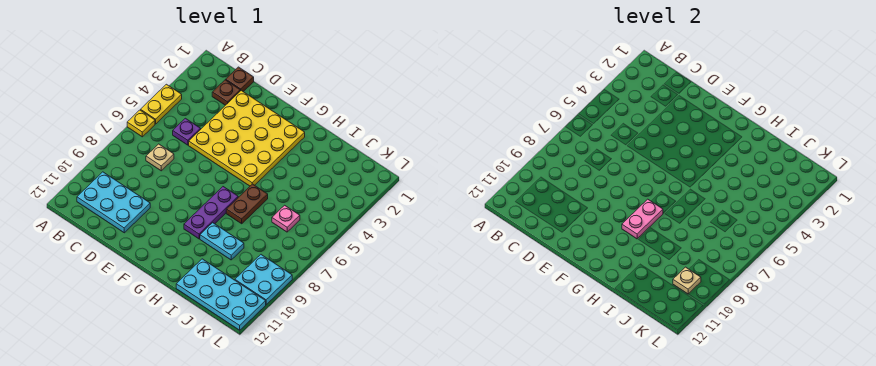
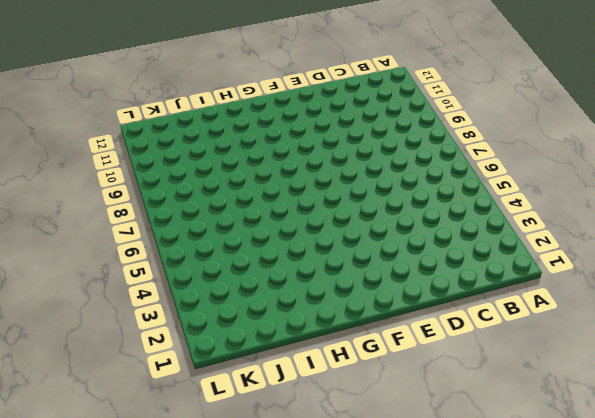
none -> yellow plate A4:A5 level 1
none -> yellow plate A6 level 1
none -> cyan plate B10:D11 level 1

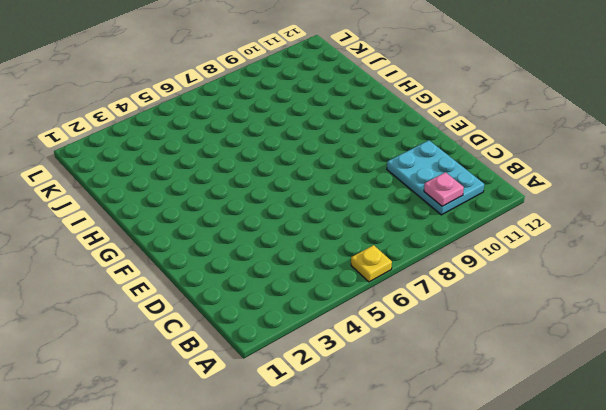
pink plate B10 level 2 -> pink plate J6 level 1
none -> yellow plate A4:A5 level 1
none -> brown plate C1 level 1
none -> brown plate C2 level 1

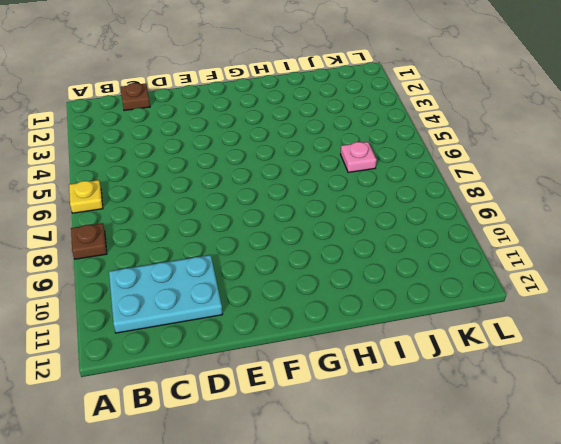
brown plate A8 level 1 -> brown plate C2 level 1
none -> yellow plate A4:A5 level 1
none -> purple plate C5 level 1
none -> tan plate C7 level 1

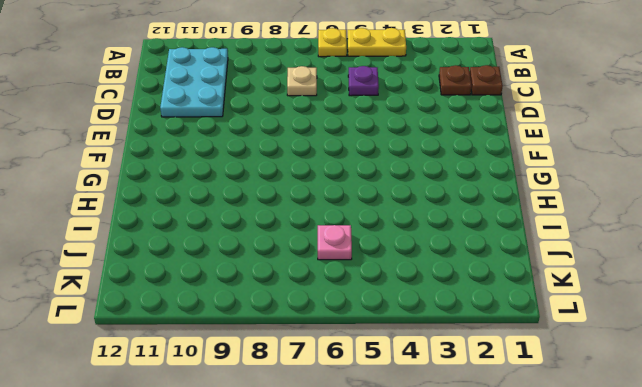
none -> yellow plate D2:G5 level 1
none -> purple plate G7:G9 level 1
none -> brown plate H6:H7 level 1

